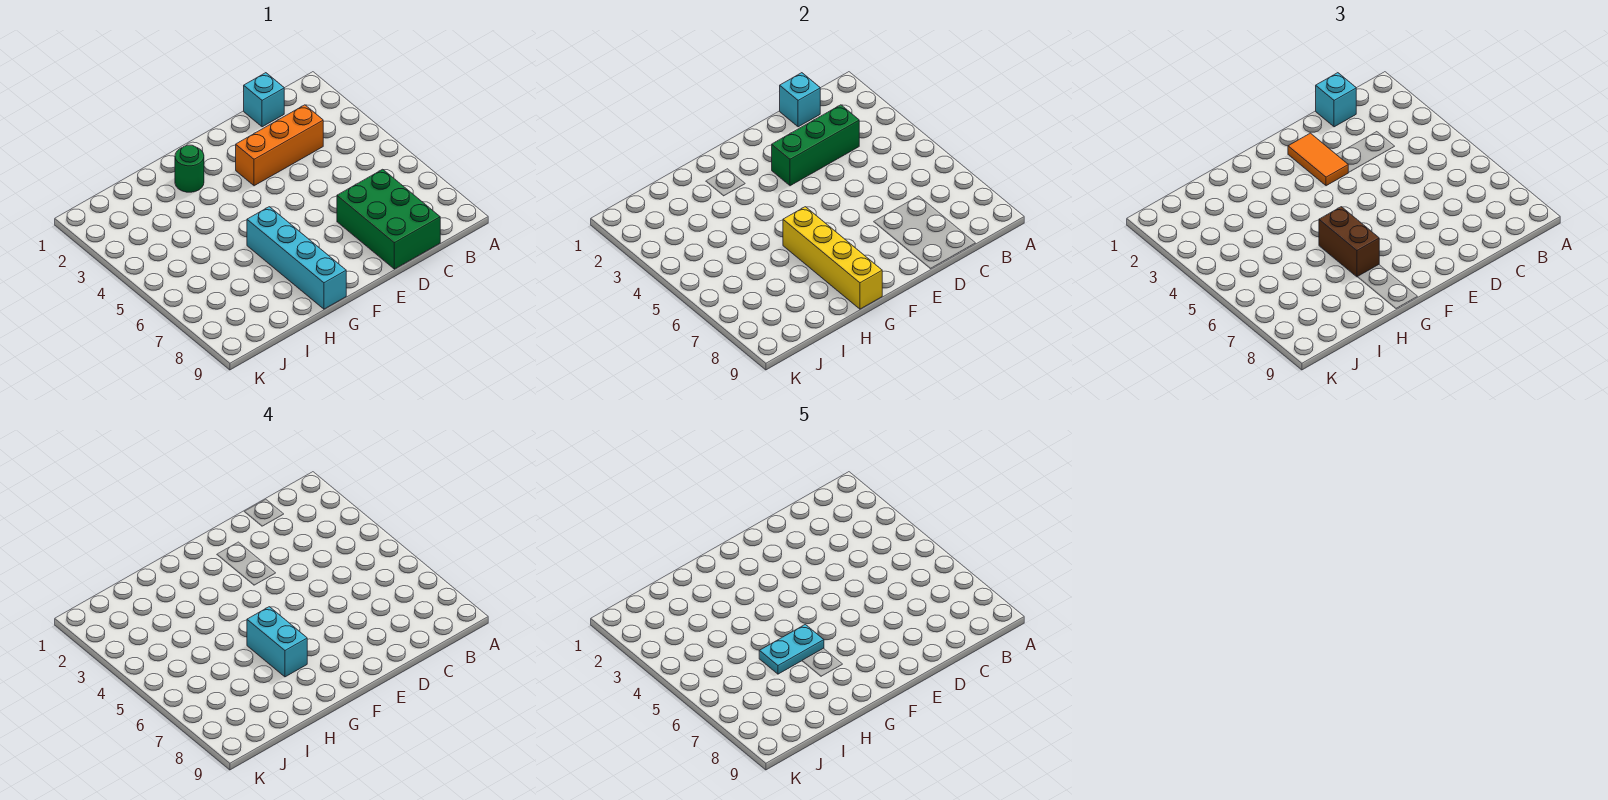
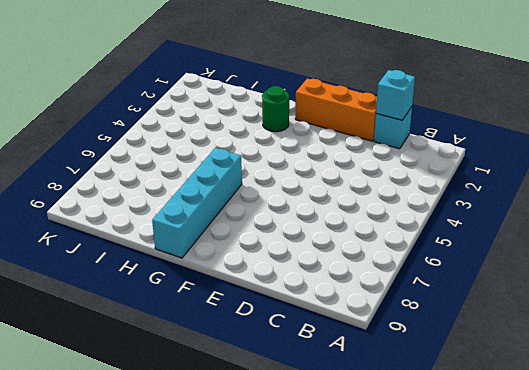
orange brick D1:F1 level 1 -> orange brick C3:E3 level 1
none -> green brick C7:D9 level 1
none -> green brick C3:E3 level 2
none -> yellow brick G6:G9 level 2

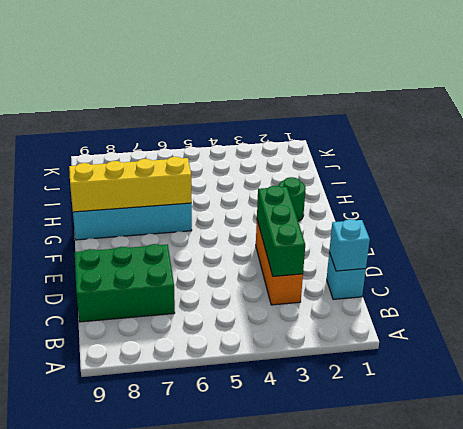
none -> cyan brick C1 level 3
none -> orange tile E2:E3 level 3
none -> brown brick G6:G7 level 3

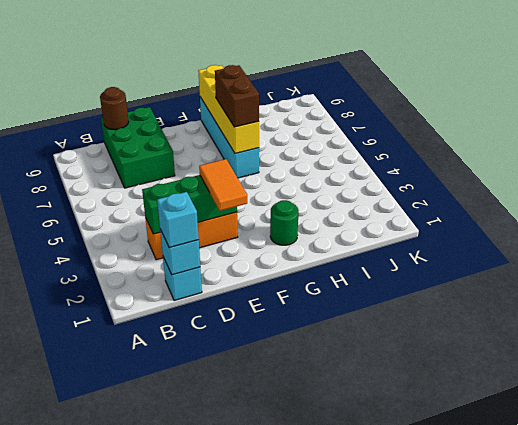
brown round brick C9 level 2 -> none
none -> cyan brick G6:G7 level 4
none -> cyan plate G6:H6 level 5

